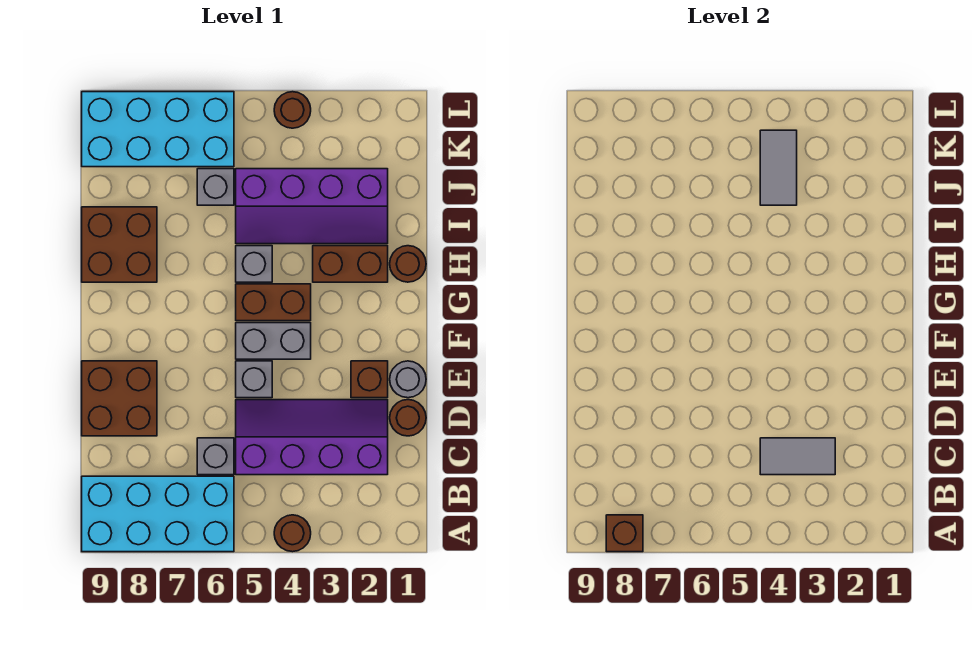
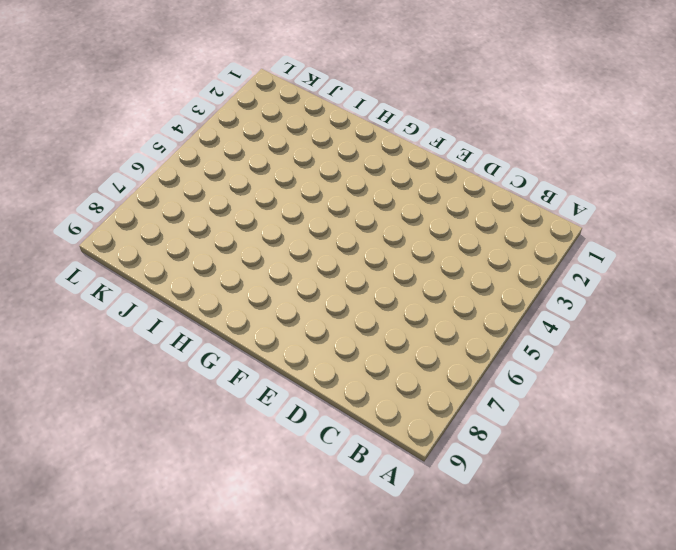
none -> brown round brick A4 level 1
none -> cyan brick A6:B9 level 1
none -> purple slope C2:D5 level 1 top C

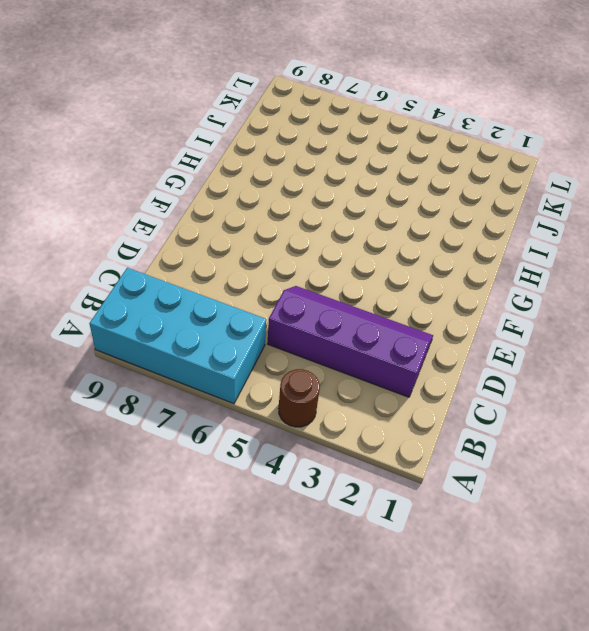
none -> grey brick C6 level 1
none -> brown round brick D1 level 1
none -> brown brick D8:E9 level 1

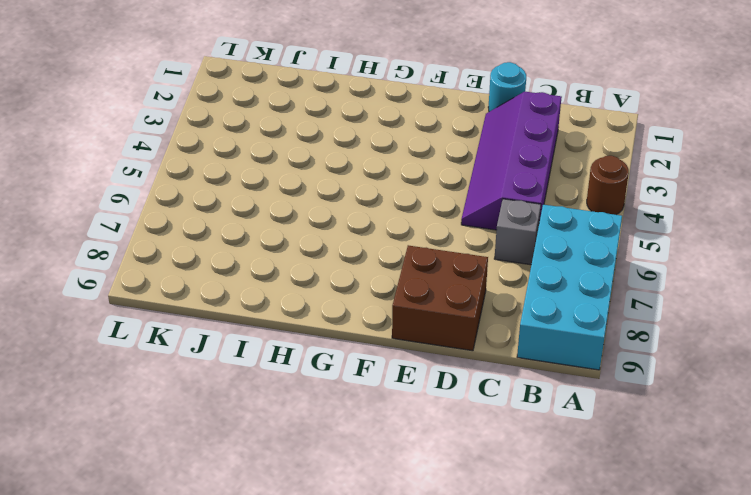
cyan round brick D1 level 1 -> brown round brick D1 level 1
none -> grey round brick E1 level 1
none -> brown brick E2 level 1
none -> grey brick E5 level 1

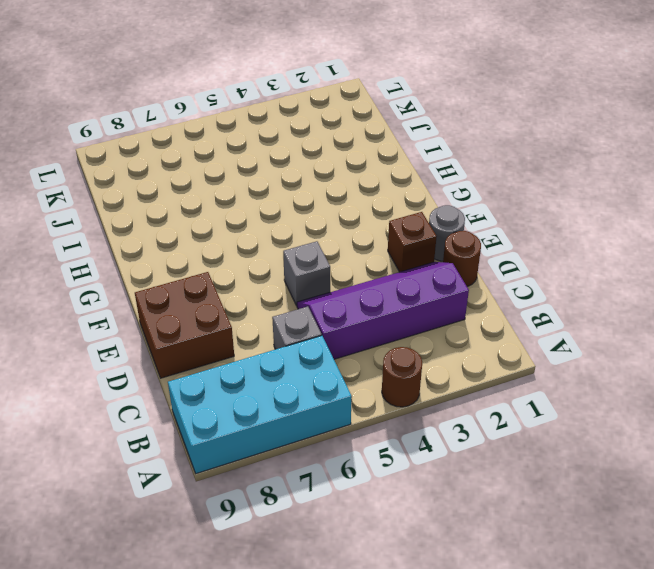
none -> grey brick F4:F5 level 1
none -> brown brick G4:G5 level 1
none -> brown round brick H1 level 1

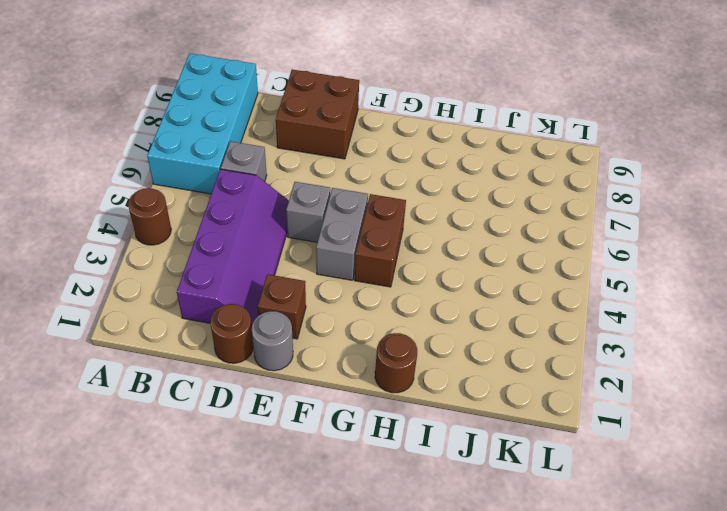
none -> brown brick H2:H3 level 1
none -> grey brick H5 level 1
none -> brown brick H8:I9 level 1

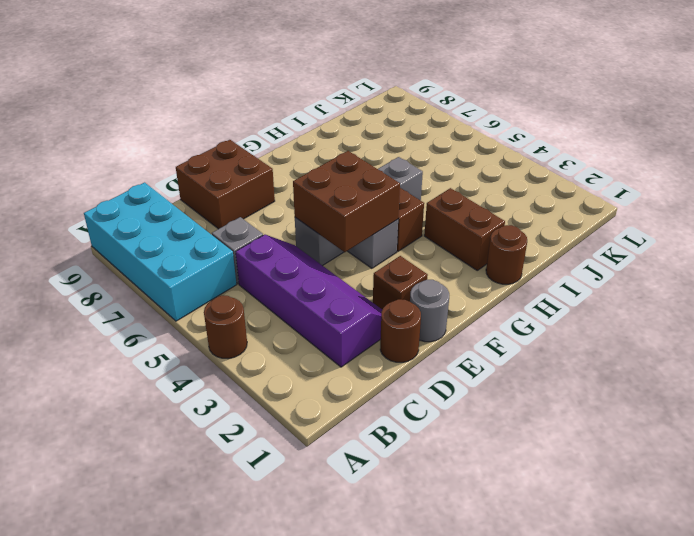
brown brick E4:F5 level 2 -> brown brick H8:I9 level 1
none -> purple slope I2:J5 level 1 top J
none -> grey brick J6 level 1
none -> cyan brick K6:L9 level 1

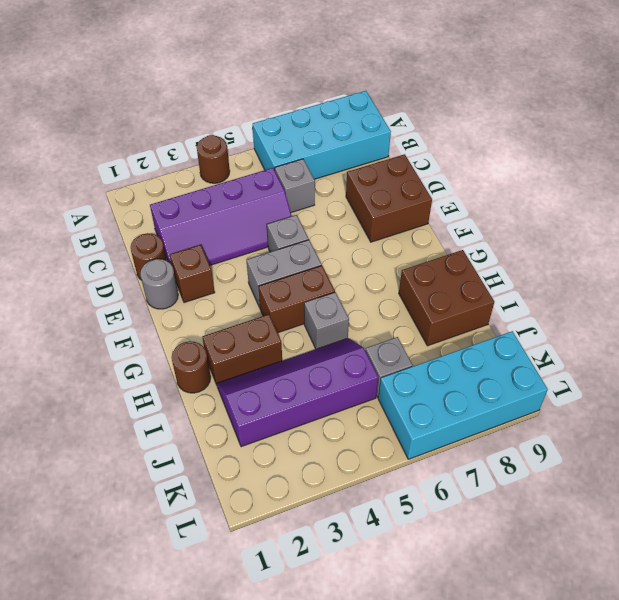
none -> brown round brick L4 level 1
none -> brown brick A8 level 2
none -> grey tile C3:C4 level 2

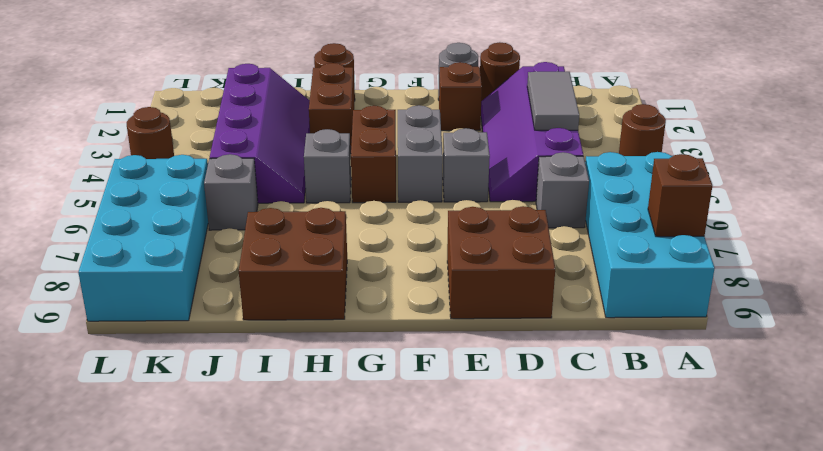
none -> grey tile J4:K4 level 2

